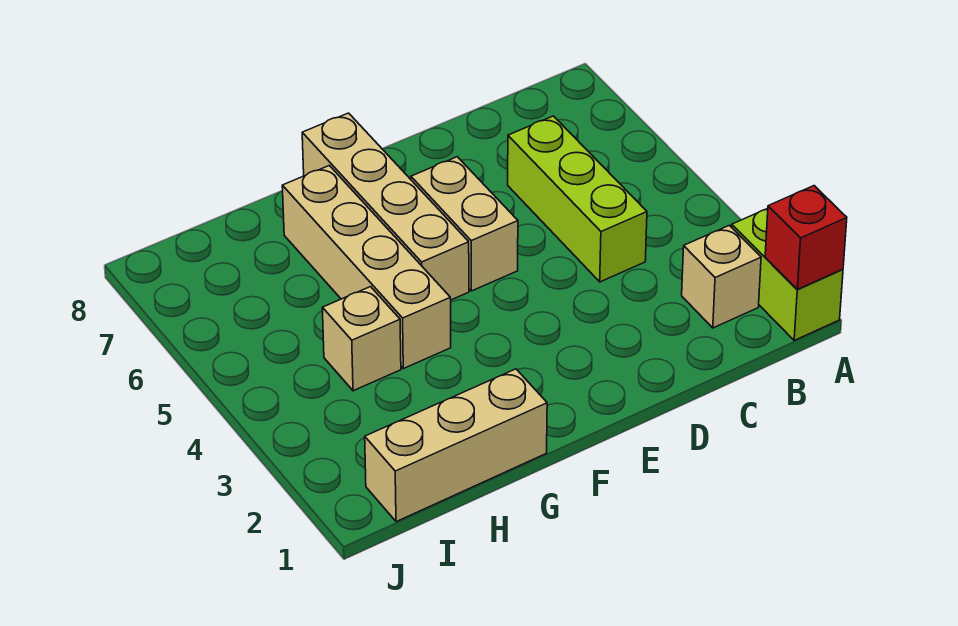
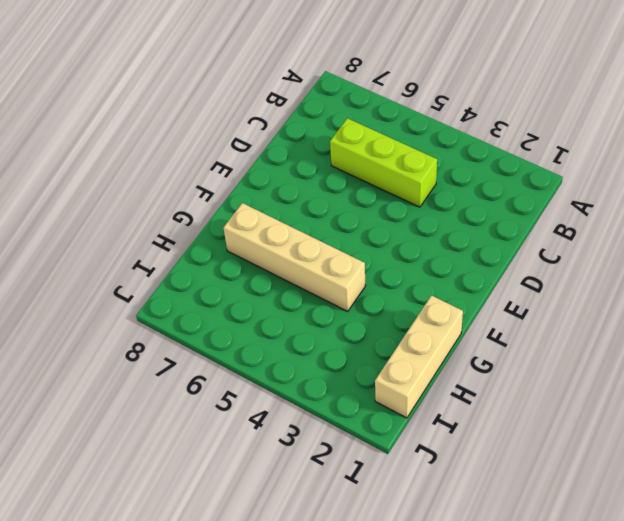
none -> lime brick A1:A2 level 1
none -> tan brick B2 level 1

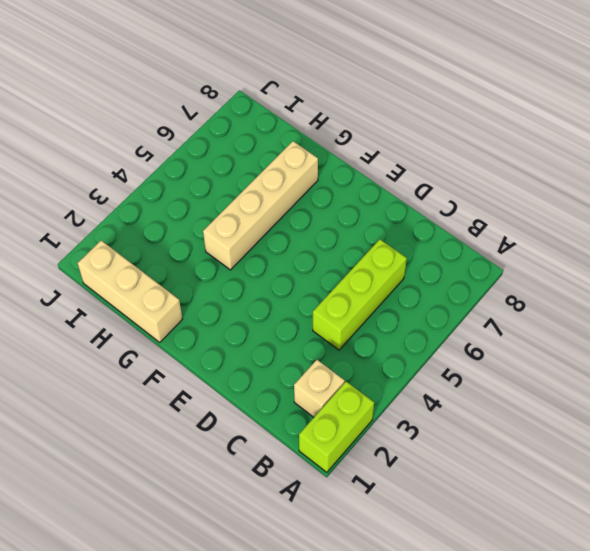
none -> tan brick E5:E6 level 1
none -> tan brick F5:F8 level 1

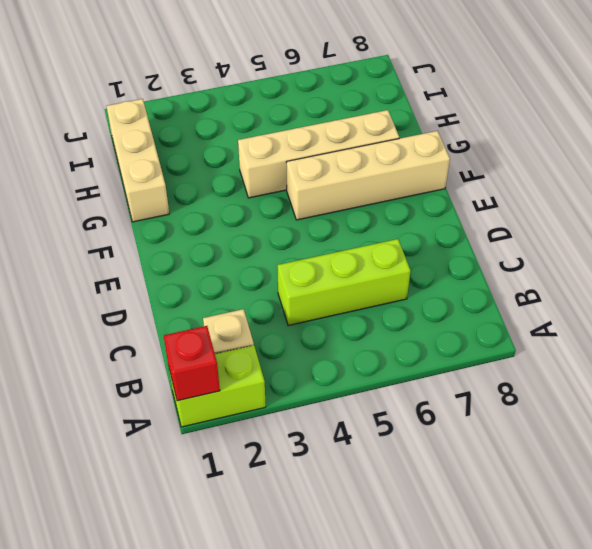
none -> tan brick E5:E6 level 1
none -> tan brick H4 level 1

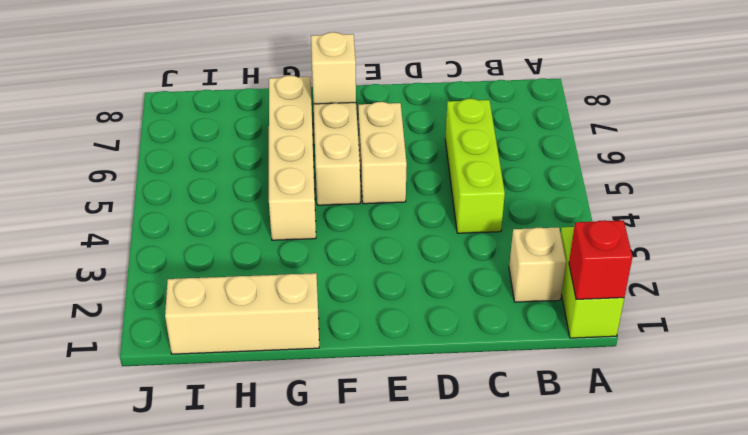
tan brick F7 level 2 -> tan brick H4 level 1

